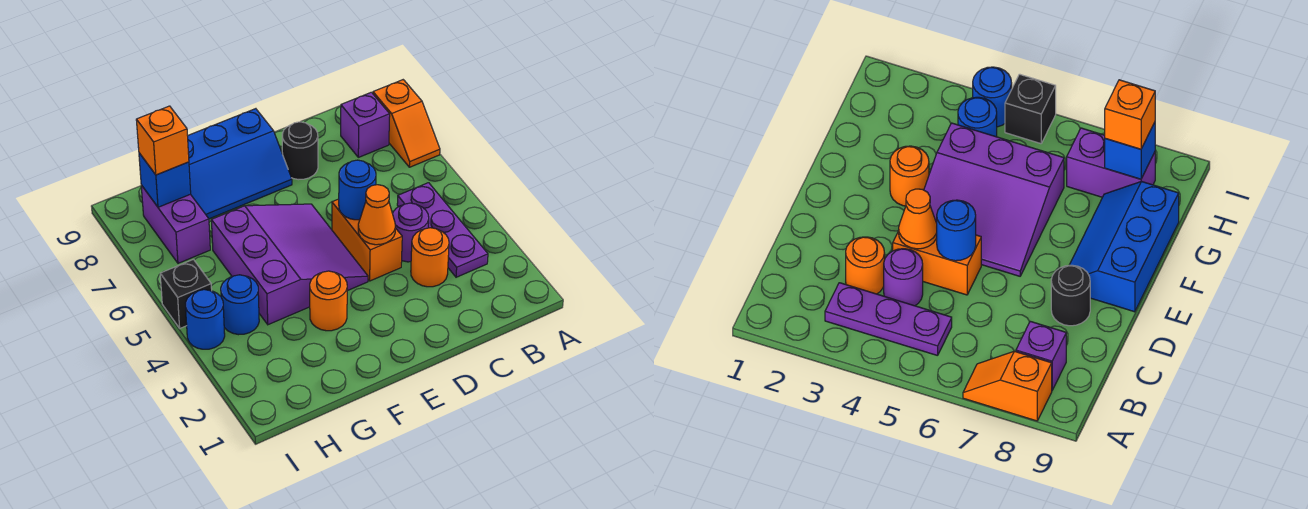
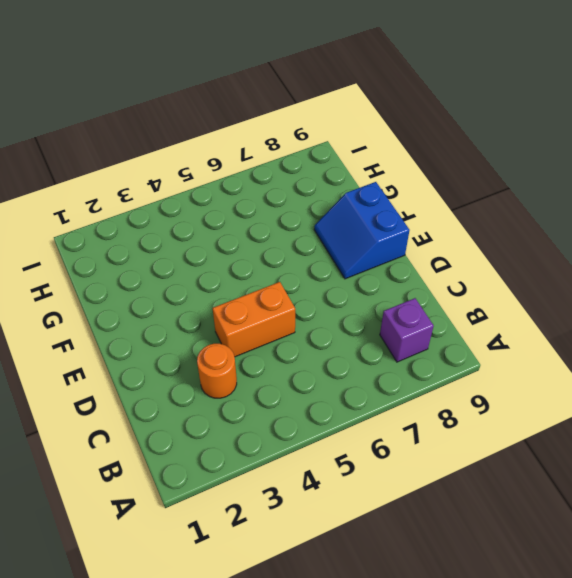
blue slope E8:F9 level 1 top 9 -> blue slope E8:G9 level 1 top 9
none -> orange slope A7:A8 level 1 top 8
none -> purple plate B3:B5 level 1
none -> purple round brick C4 level 1

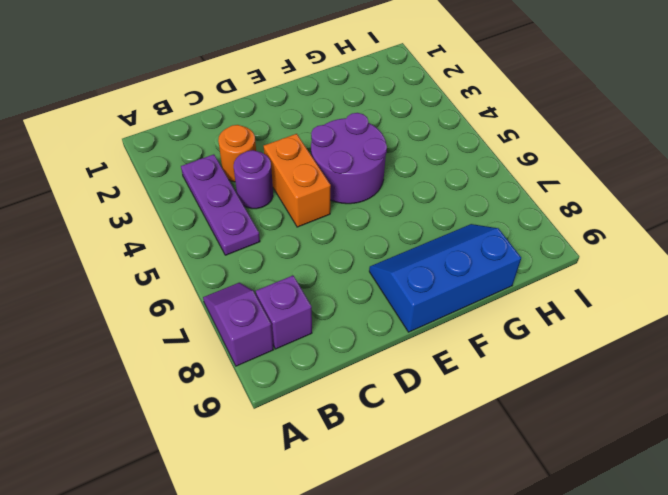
purple slope A7:A8 level 1 top 8 -> orange slope A7:A8 level 1 top 8
purple round brick E4:F5 level 1 -> purple slope E4:G6 level 1 top G
none -> black round brick D8 level 1
none -> orange round brick F3 level 1
none -> blue round brick H4 level 1

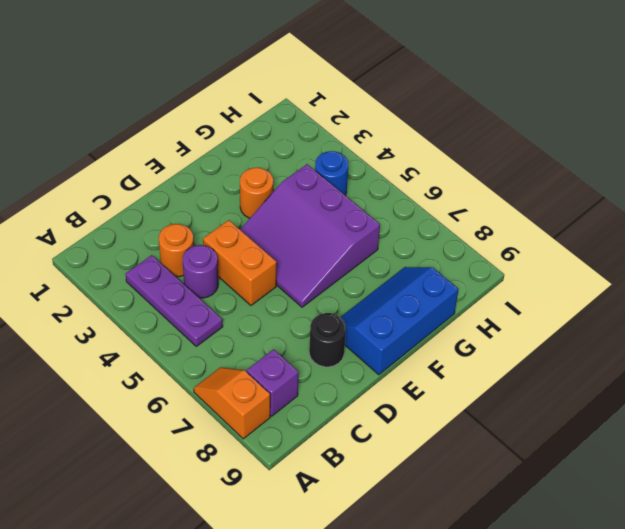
none -> purple brick H7:H8 level 1
none -> blue round brick I4 level 1
none -> black brick I5 level 1

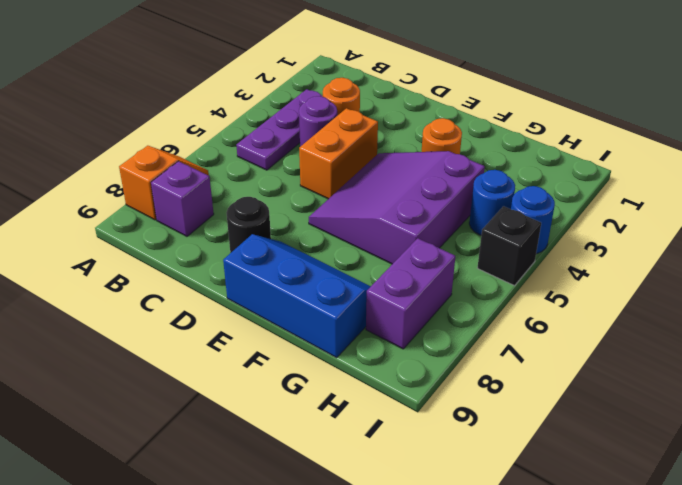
none -> orange cone D4 level 2
none -> blue round brick D5 level 2
none -> blue brick H8 level 2

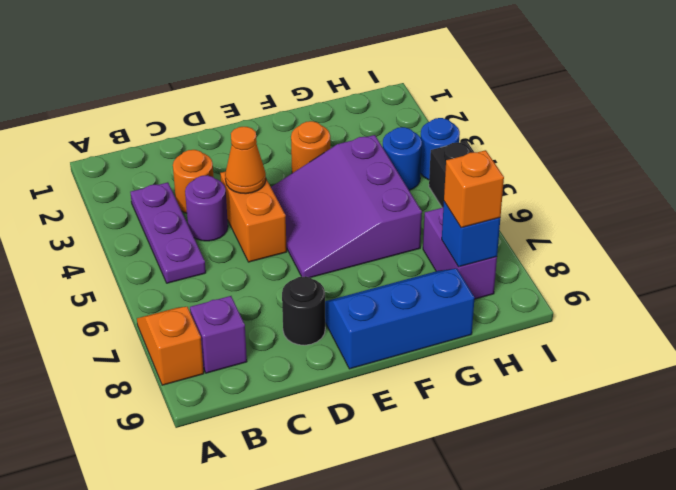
none -> blue round brick D5 level 2

